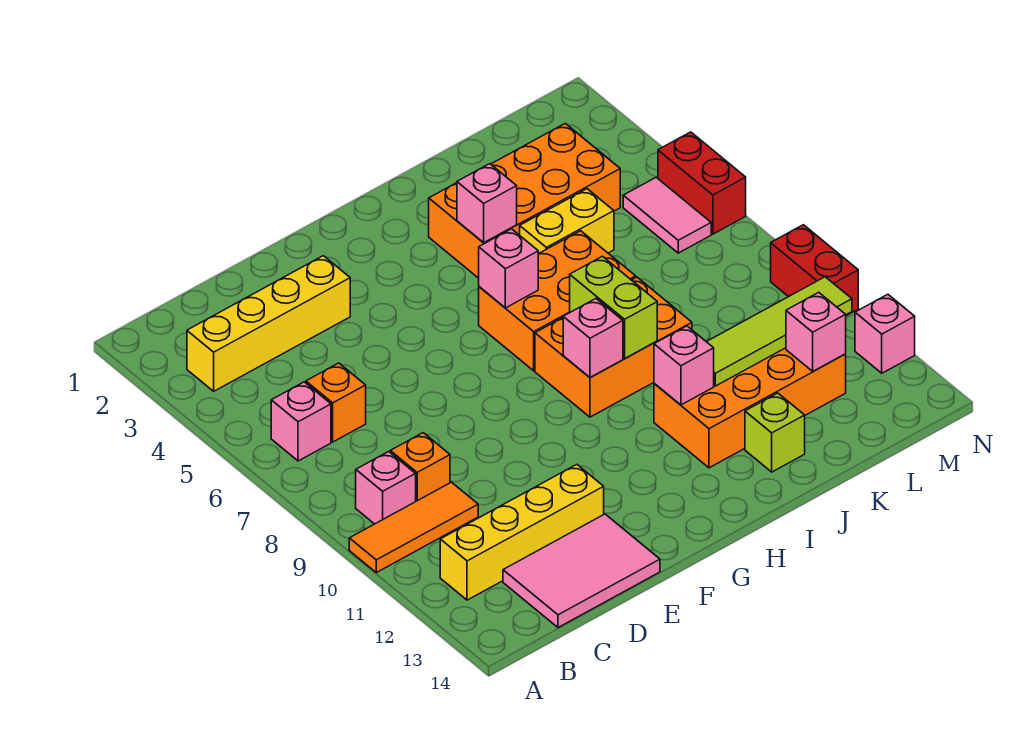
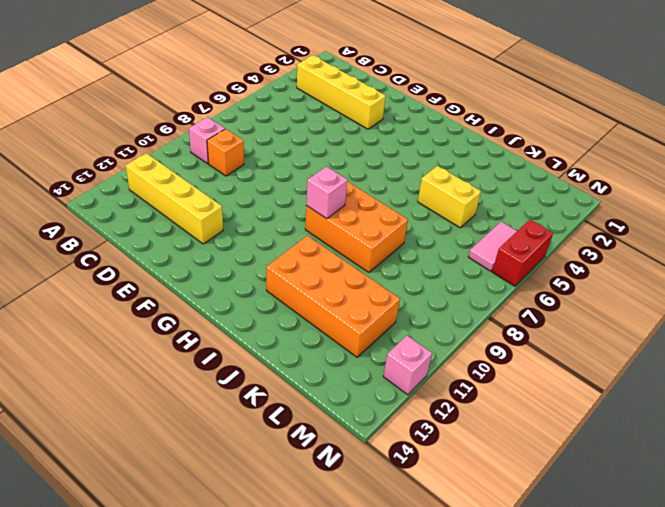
none -> orange tile A10:C10 level 1
none -> pink brick B6 level 1
none -> orange brick C6 level 1

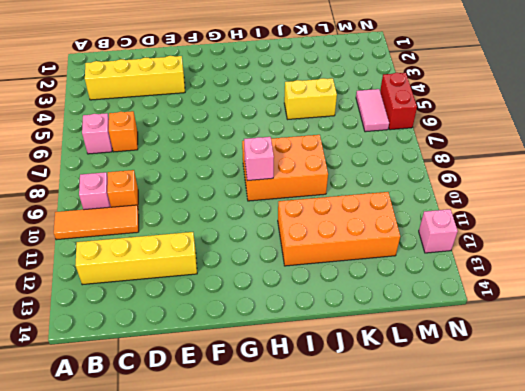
none -> pink tile C13:E14 level 1
none -> orange brick H6:J7 level 1
none -> orange brick I3:L4 level 1

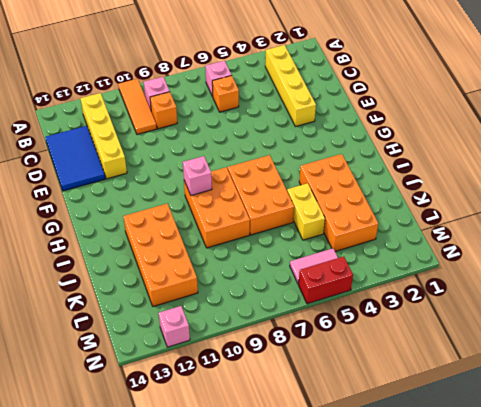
blue tile C13:E14 level 1 -> pink tile C13:E14 level 1
none -> lime brick J13 level 1
none -> red brick N9:N10 level 1
none -> pink brick H6 level 2

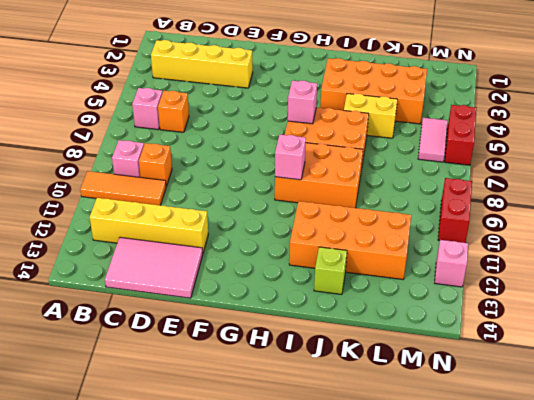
none -> pink brick I4 level 2
none -> lime brick I8:I9 level 2
none -> pink brick I11 level 2

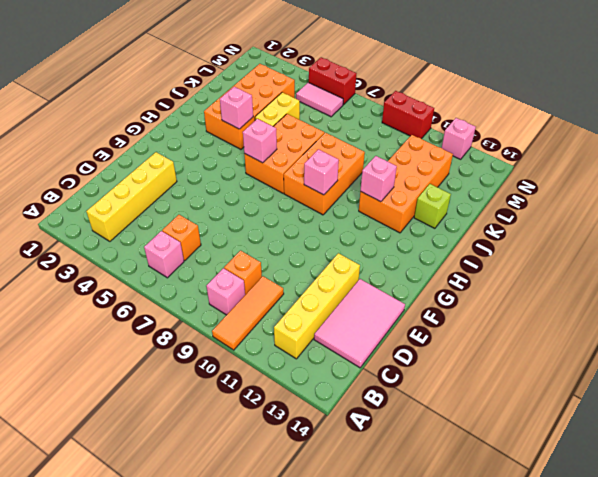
none -> lime brick I8:I9 level 2
none -> lime tile J11:M11 level 2
none -> pink brick L12 level 2

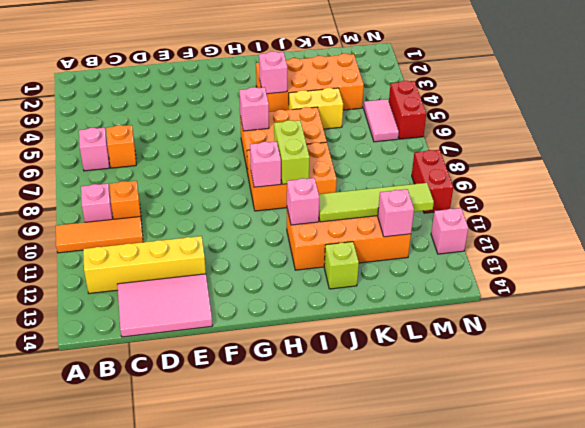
none -> yellow brick B3:E3 level 1

